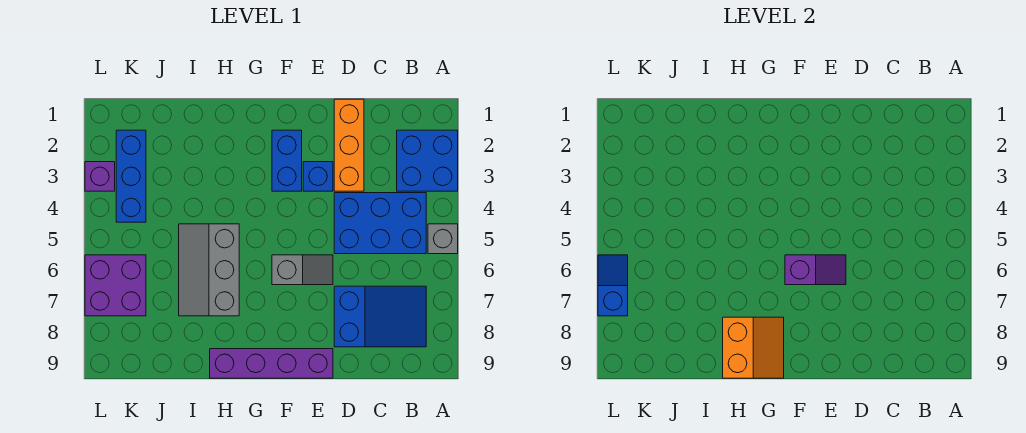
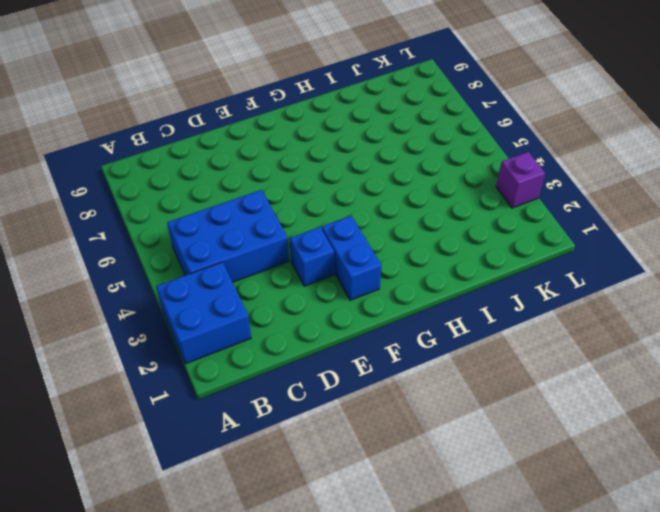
none -> grey brick A5 level 1
none -> blue slope B7:D8 level 1 top D
none -> orange brick D1:D3 level 1

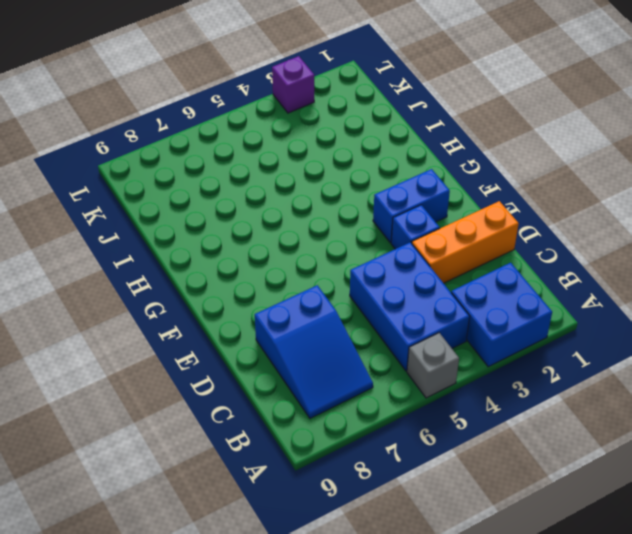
none -> grey slope E6:F6 level 1 top F
none -> purple brick E9:H9 level 1
none -> grey slope H5:I7 level 1 top H

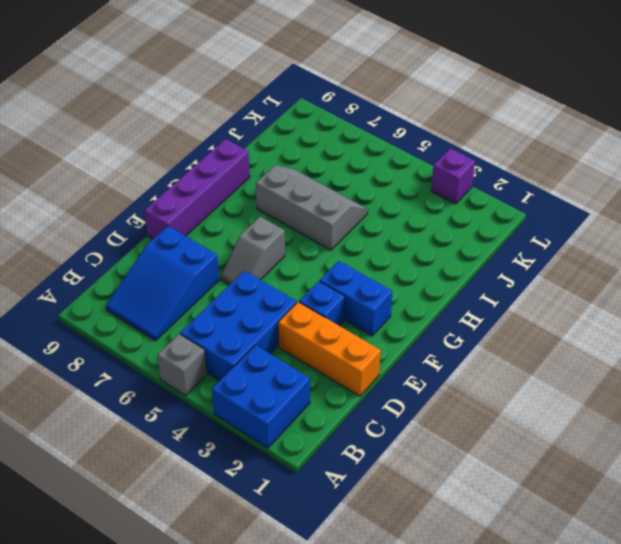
none -> blue brick K2:K4 level 1
none -> purple brick K6:L7 level 1
none -> purple slope E6:F6 level 2 top F

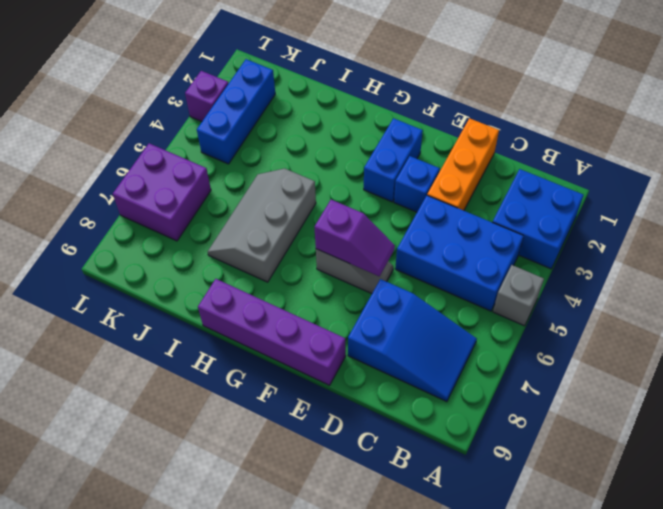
none -> orange slope G8:H9 level 2 top H
none -> blue slope L6:L7 level 2 top 7

